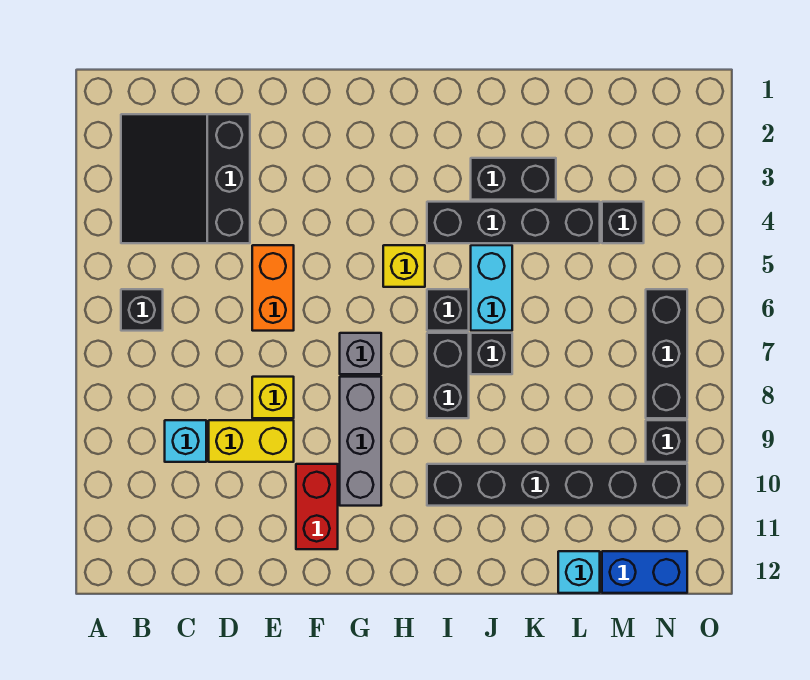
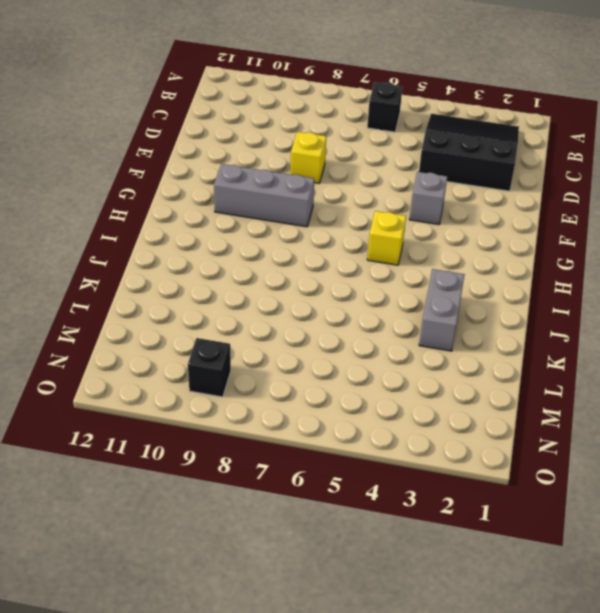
grey brick F4 level 1 -> grey brick G7 level 1
grey brick J3:K3 level 1 -> black brick J3:K3 level 1
none -> cyan brick C9 level 1
none -> yellow brick D9:E9 level 1
none -> orange brick E5:E6 level 1

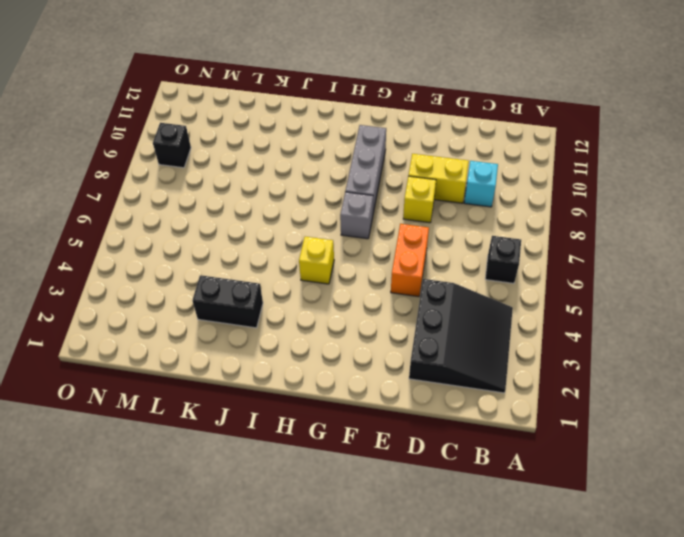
none -> red brick F10:F11 level 1
none -> black brick I4:L4 level 1
none -> black brick I6 level 1

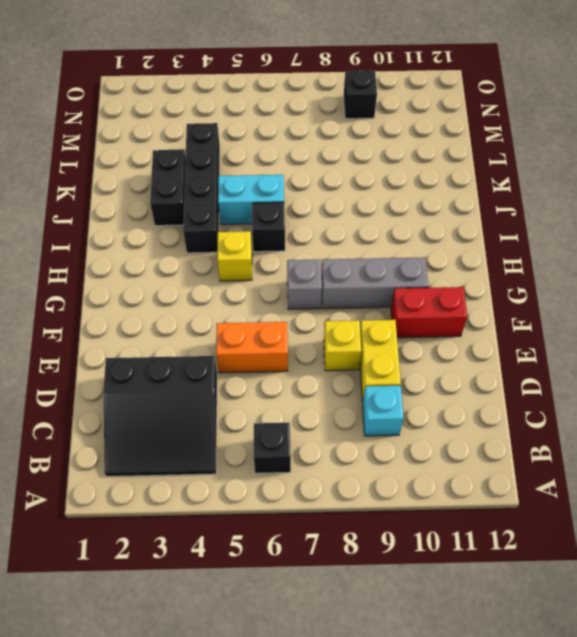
none -> black brick I7:I8 level 1
none -> black brick I10:N10 level 1
none -> black brick J7 level 1

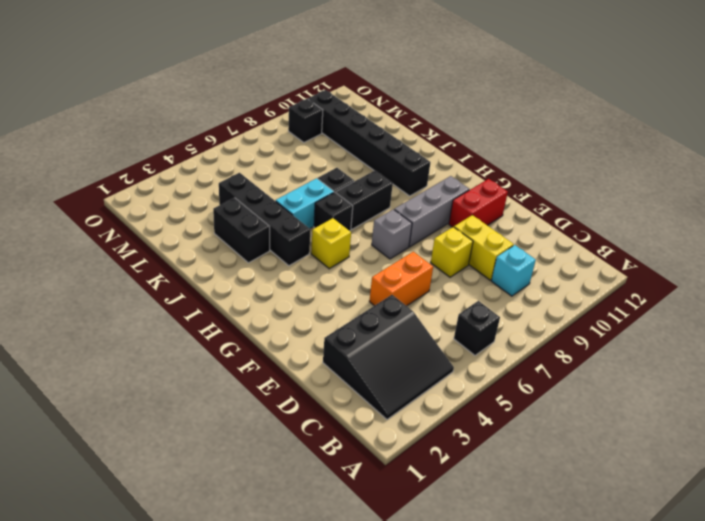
none -> cyan brick L12 level 1
none -> black brick M4 level 1
none -> blue brick M12:N12 level 1

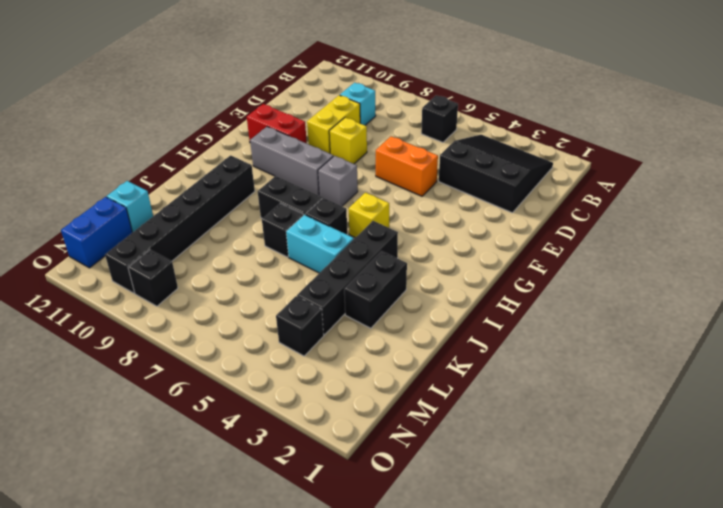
none -> black brick N6:N8 level 1

